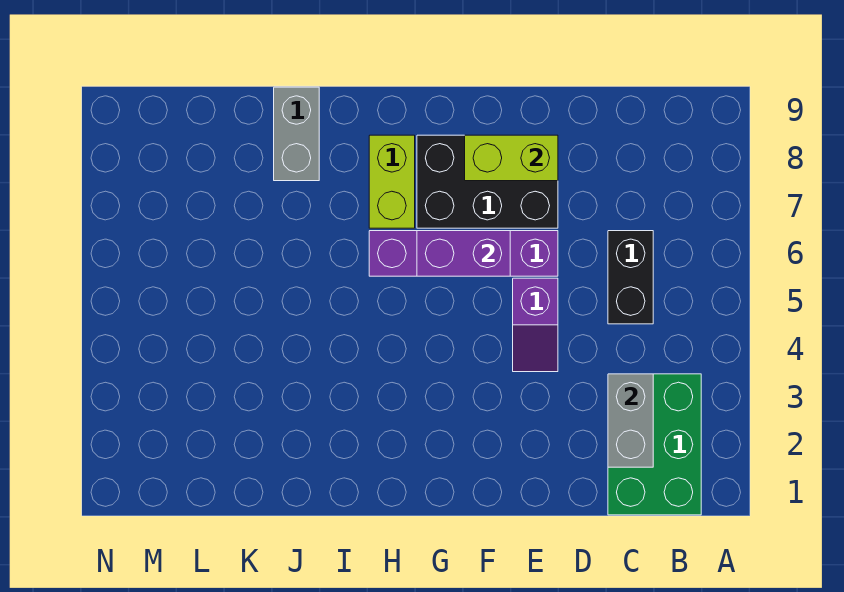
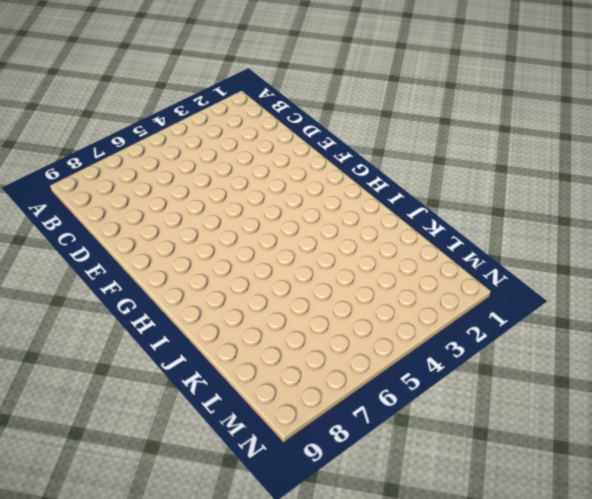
none -> green brick B1:C3 level 1
none -> black brick C5:C6 level 1

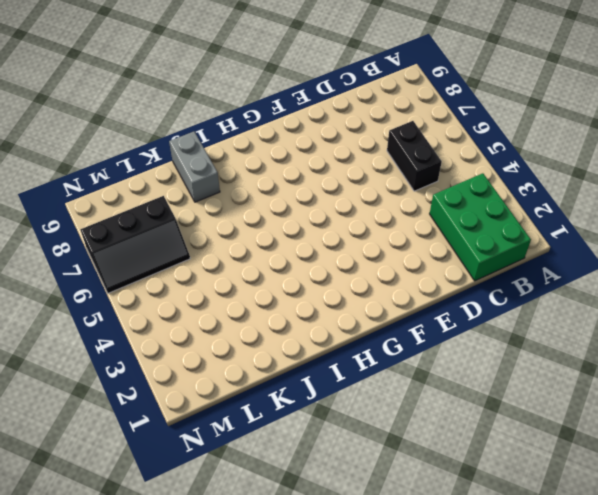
black slope L6:N7 level 1 top 7 -> none
none -> purple slope E4:E5 level 1 top 5
none -> purple brick E6:H6 level 1

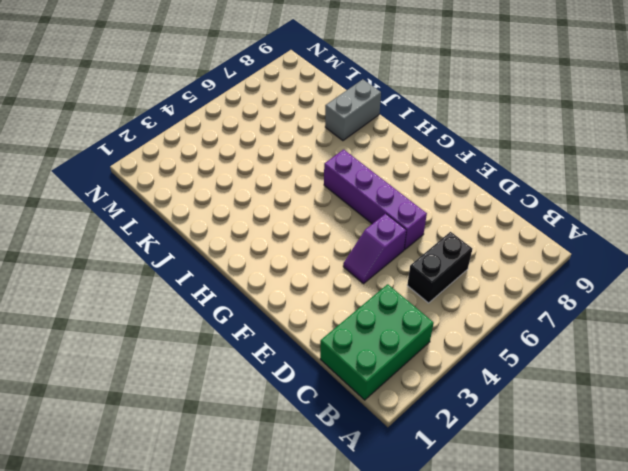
none -> black brick E7:G8 level 1
none -> lime brick H7:H8 level 1

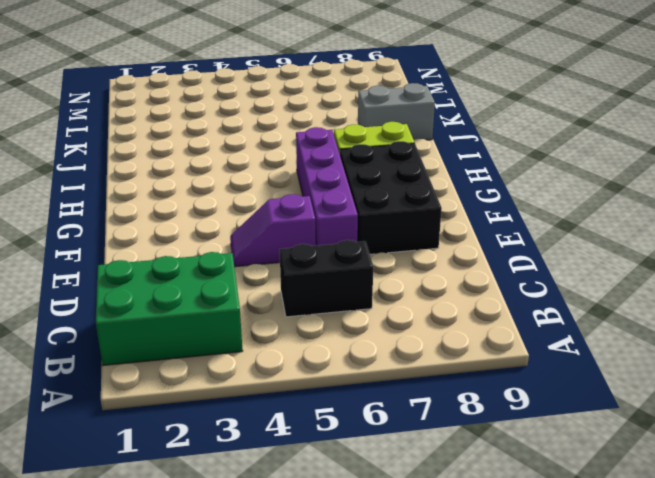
none -> grey brick C2:C3 level 2
none -> lime brick E8:F8 level 2

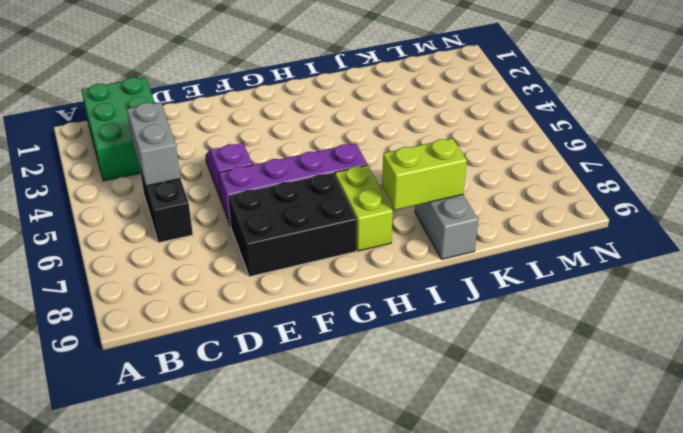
grey brick C4:C5 level 2 -> grey brick C2:C3 level 2
lime brick I8:J8 level 2 -> lime brick E8:F8 level 2
none -> purple brick F6:G6 level 2

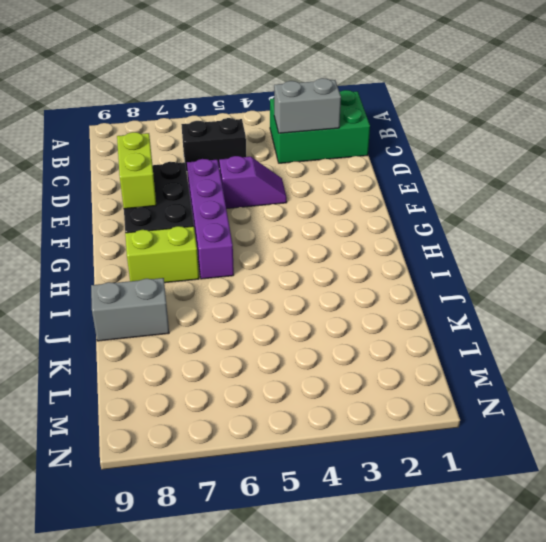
none -> purple brick F6:G6 level 2

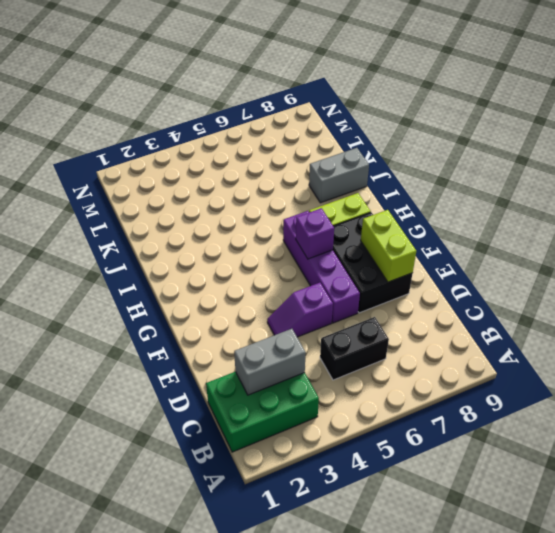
purple brick G6 level 2 -> purple brick F6:G6 level 2

